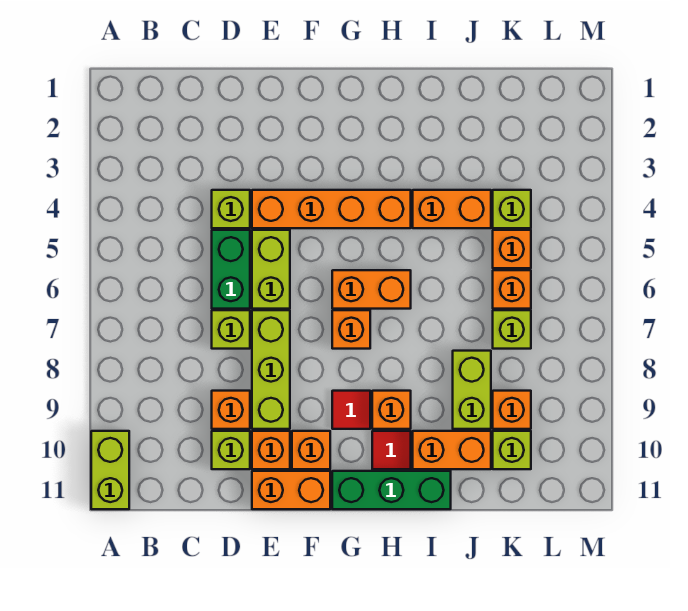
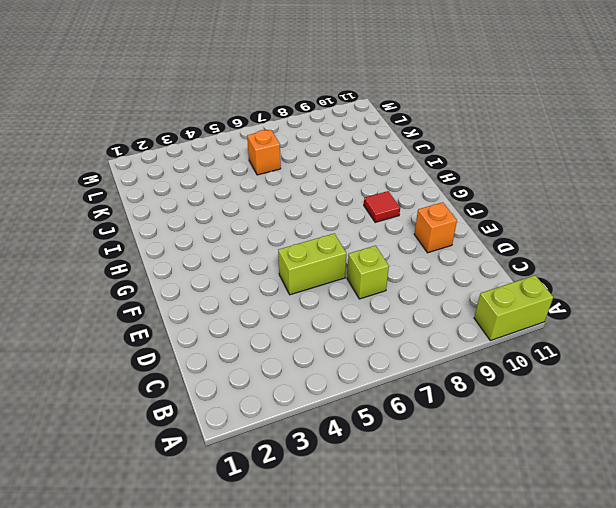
none -> lime brick D4 level 1
none -> green brick D5:D6 level 1
none -> orange brick D9 level 1

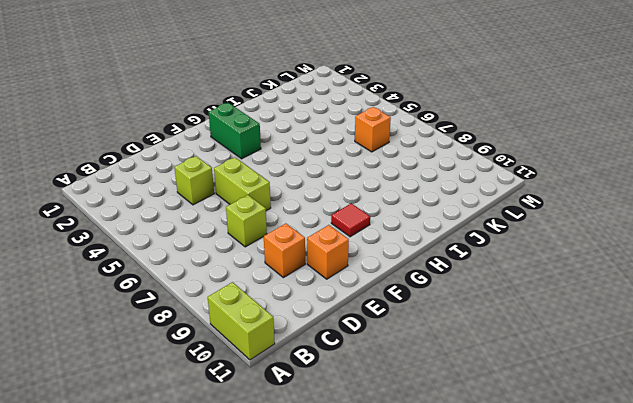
green brick G2:G3 level 1 -> green brick D5:D6 level 1
none -> lime brick D10 level 1
none -> orange brick E4:H4 level 1
none -> lime brick E7:E9 level 1

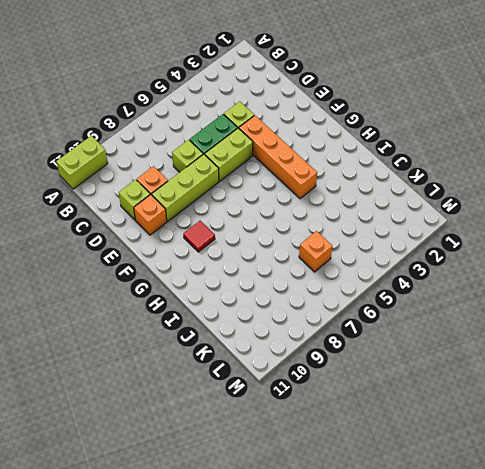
none -> orange brick E11:F11 level 1
none -> orange brick F10 level 1
none -> orange brick G6:H6 level 1

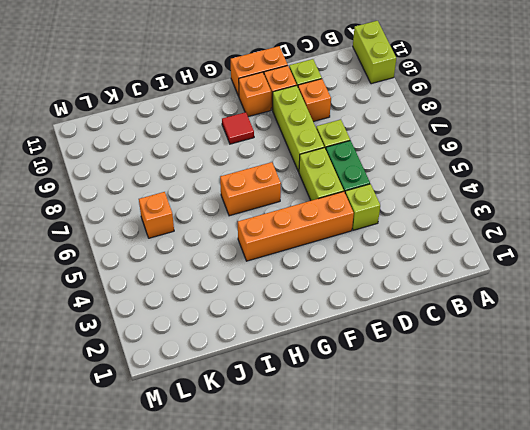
none -> orange brick G7 level 1
none -> green brick G11:I11 level 1
none -> orange brick H9 level 1

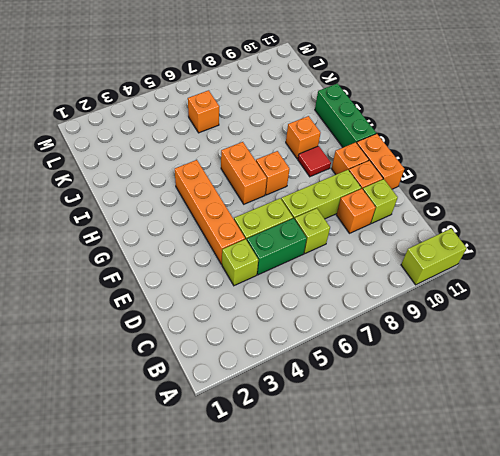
none -> red tile H10 level 1
none -> orange brick I4:J4 level 1
none -> orange brick I10:J10 level 1

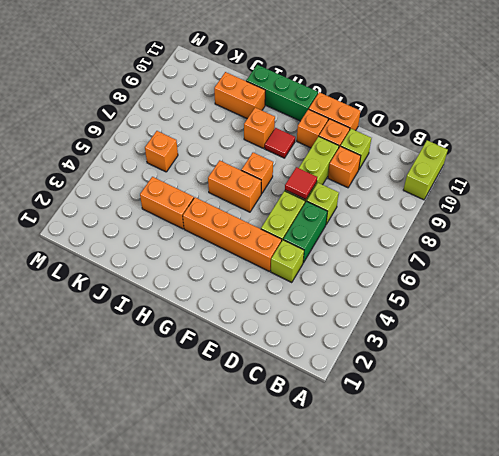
red tile E7 level 2 -> red tile H10 level 1
none -> lime brick J8:J9 level 1
none -> lime brick K4 level 1
none -> orange brick K5 level 1

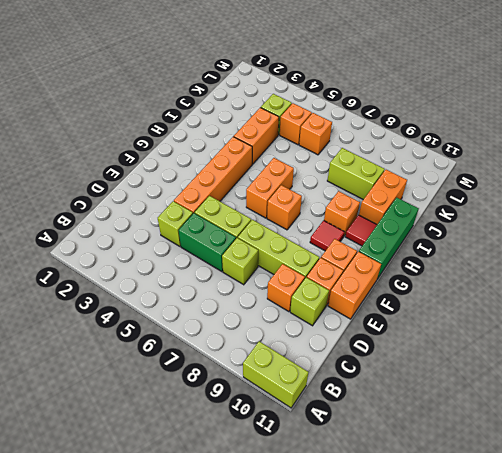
none -> lime brick K7 level 1
none -> orange brick K9 level 1
none -> lime brick K10 level 1

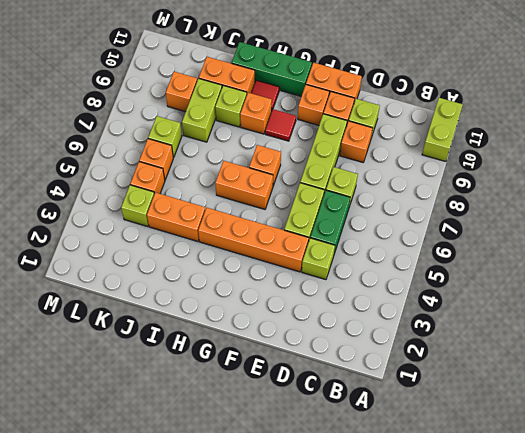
lime brick I9 level 1 -> lime brick K10 level 1

